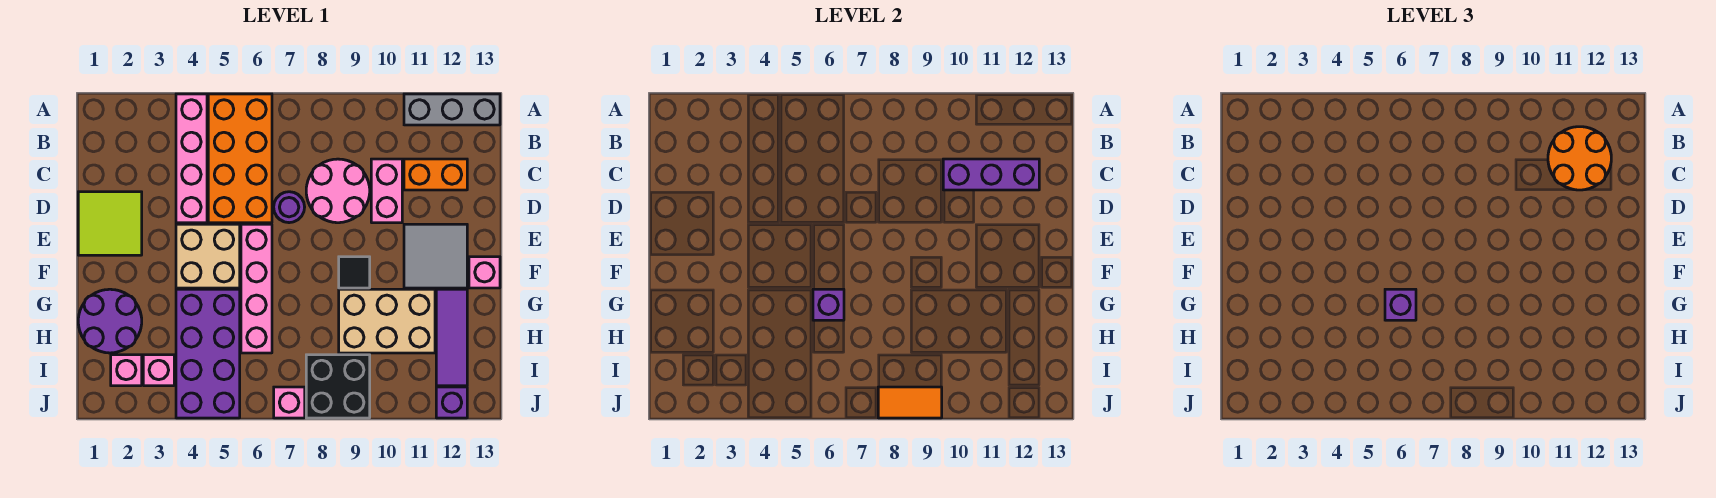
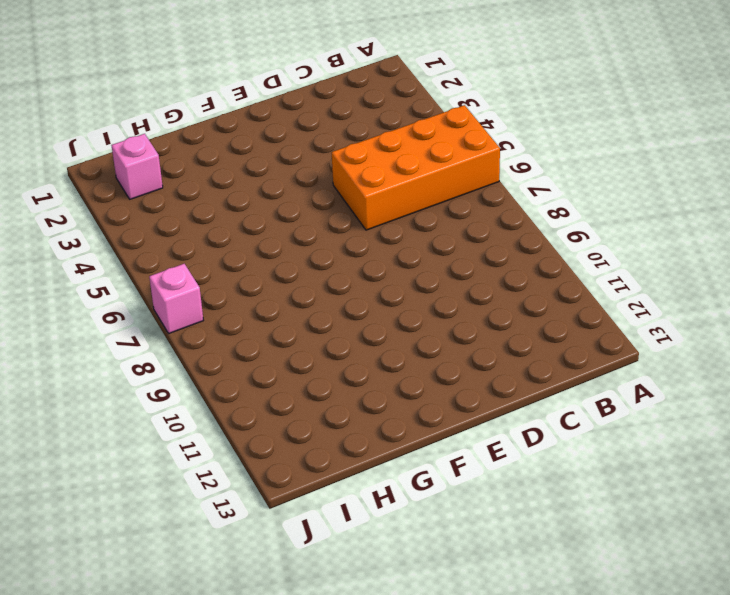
none -> pink brick A4:D4 level 1
none -> grey brick A11:A13 level 1
none -> pink round brick C8:D9 level 1

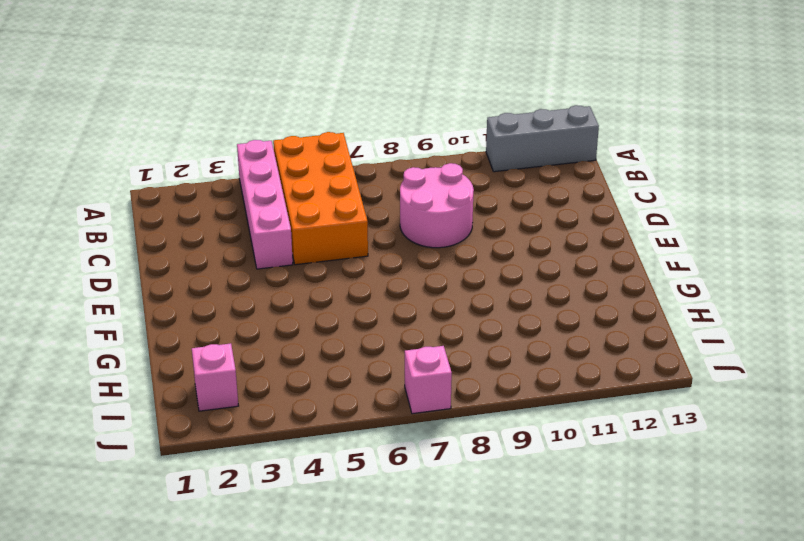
none -> pink brick C10:D10 level 1
none -> orange brick C11:C12 level 1
none -> lime tile D1:E2 level 1

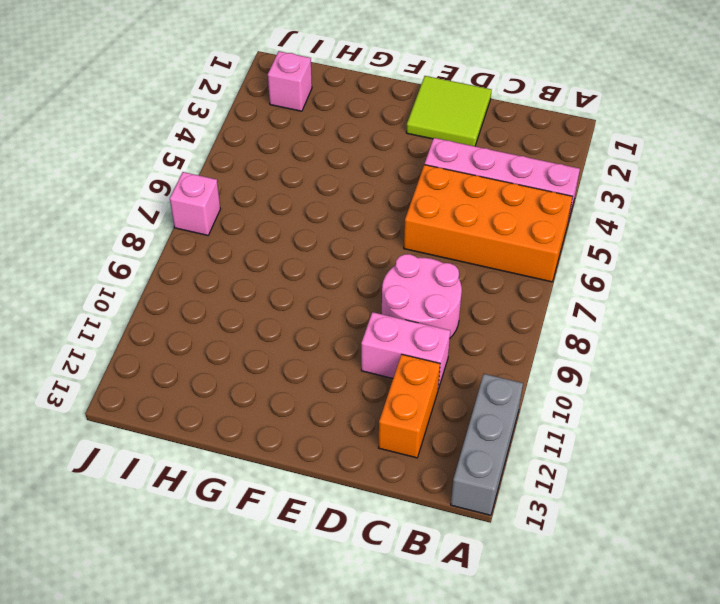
none -> purple round brick D7 level 1
none -> tan brick E4:F5 level 1
none -> pink brick E6:H6 level 1

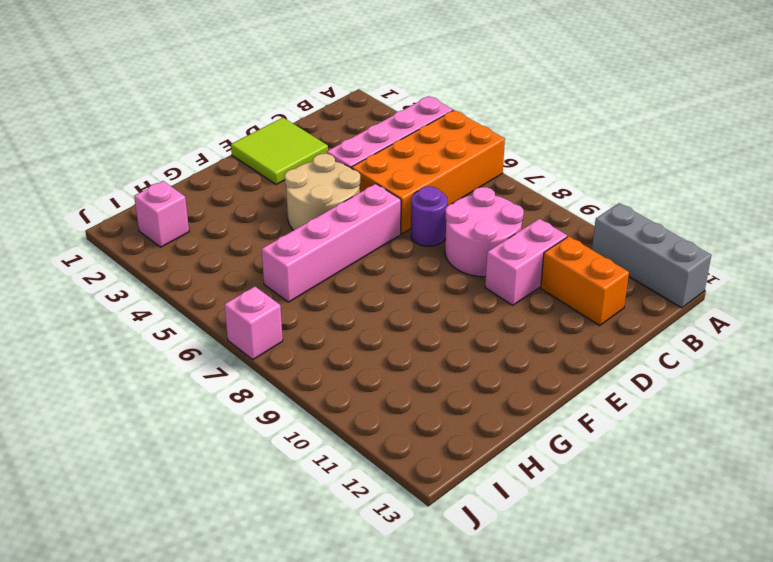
tan round brick E4:F5 level 1 -> tan brick E4:F5 level 1
none -> grey tile E11:F12 level 1
none -> black tile F9 level 1
none -> pink brick F13 level 1

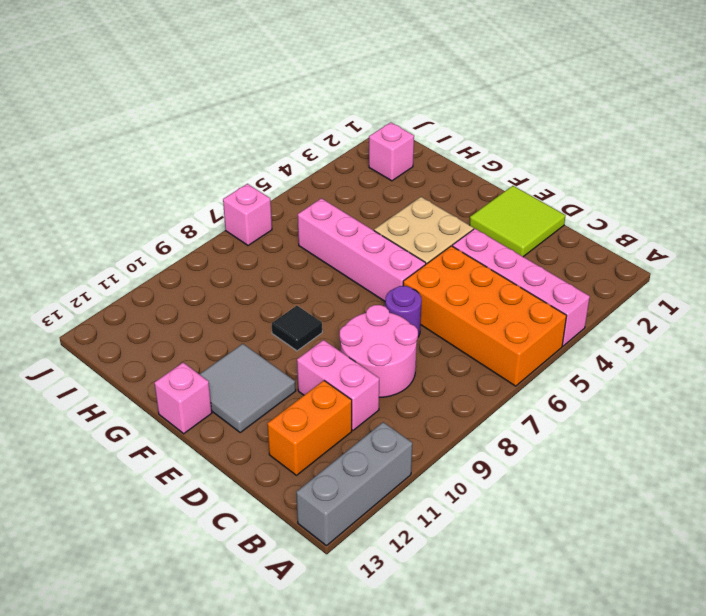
none -> purple round brick G1:H2 level 1
none -> purple brick G4:J5 level 1
none -> tan brick G9:H11 level 1

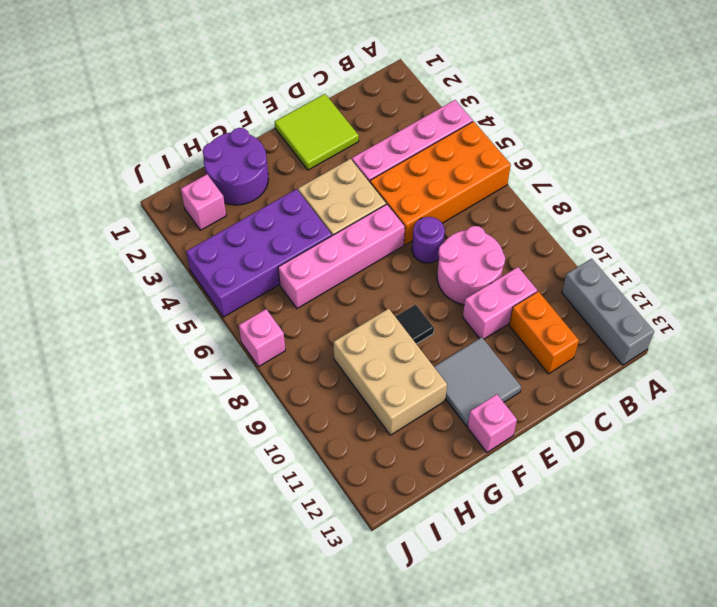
none -> purple tile G12:I12 level 1
none -> pink brick I3 level 1
none -> black brick I8:J9 level 1

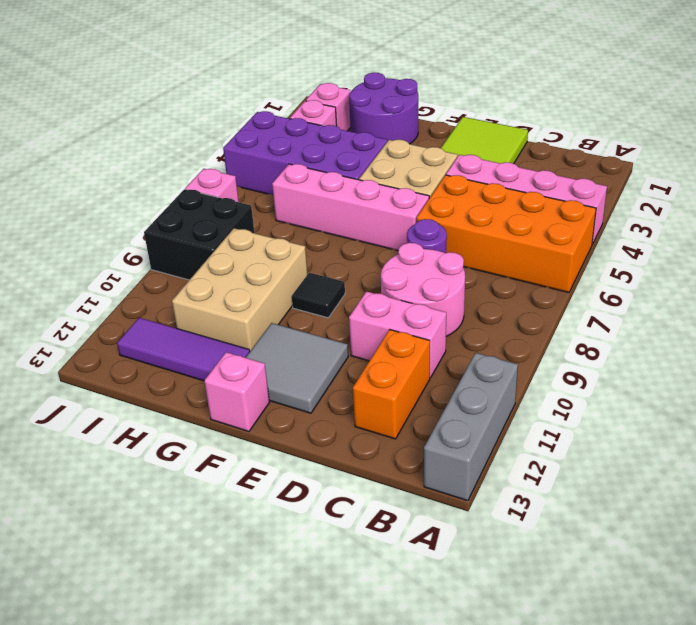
none -> purple brick J12 level 1
none -> purple brick C10:C12 level 2
none -> purple brick G6 level 2

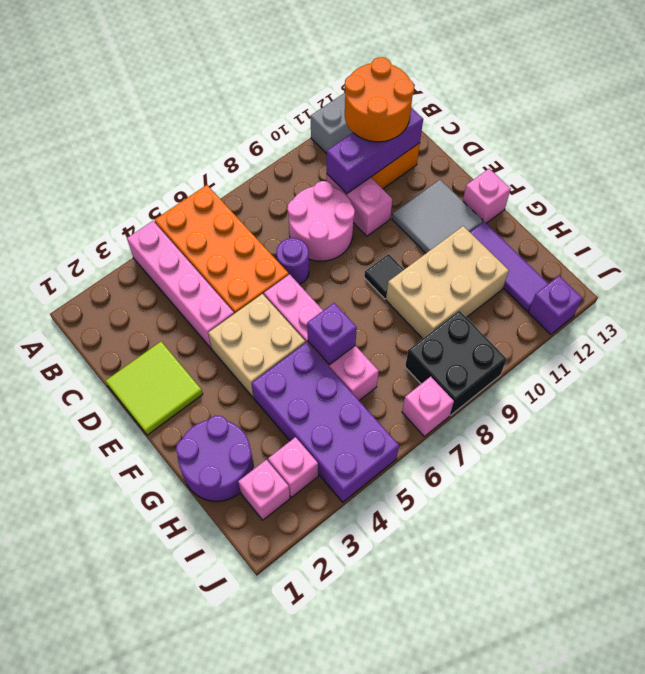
none -> orange tile J8:J9 level 2
none -> purple brick G6 level 3

